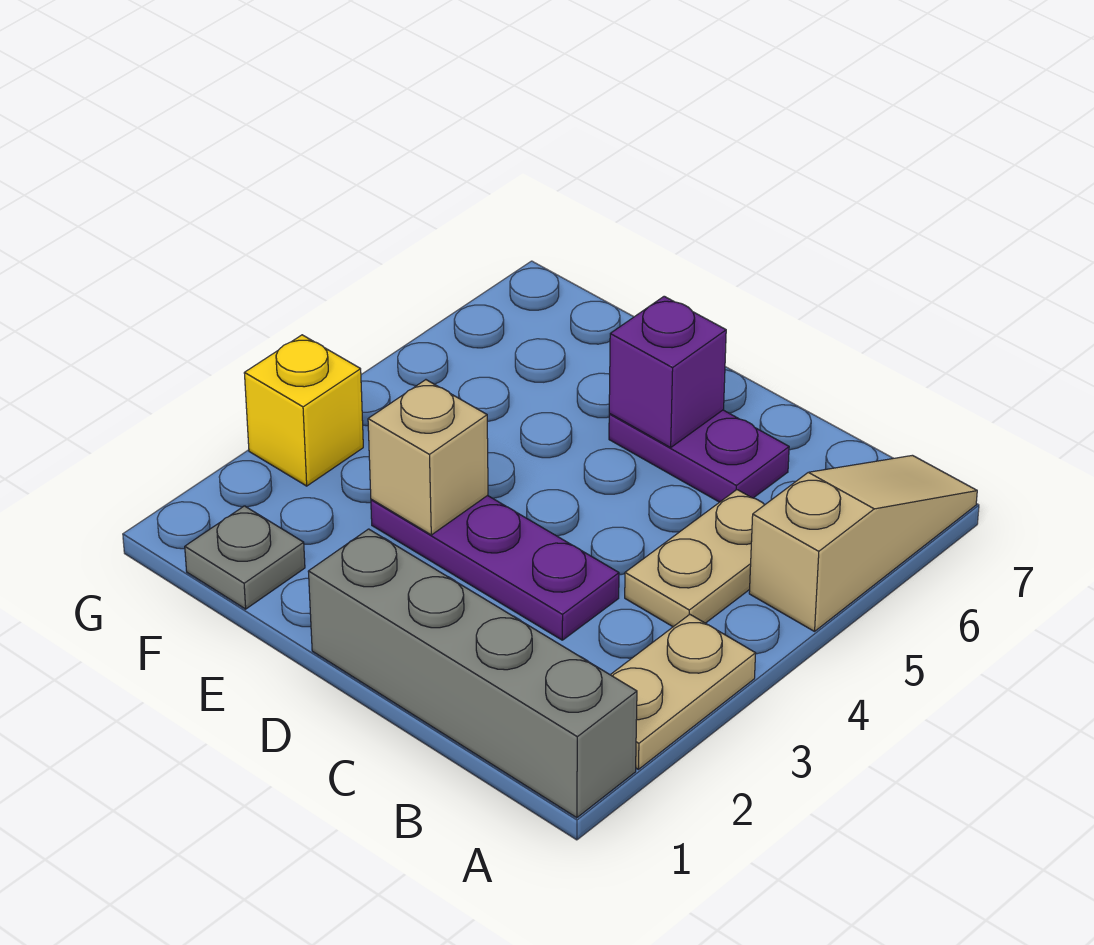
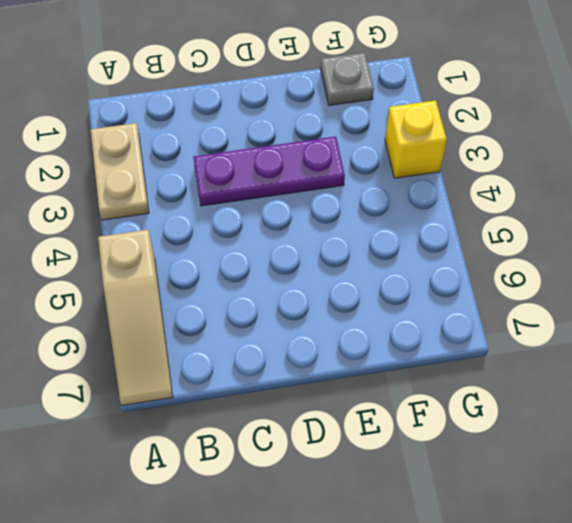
none -> grey brick A1:D1 level 1
none -> tan plate B4:B5 level 1

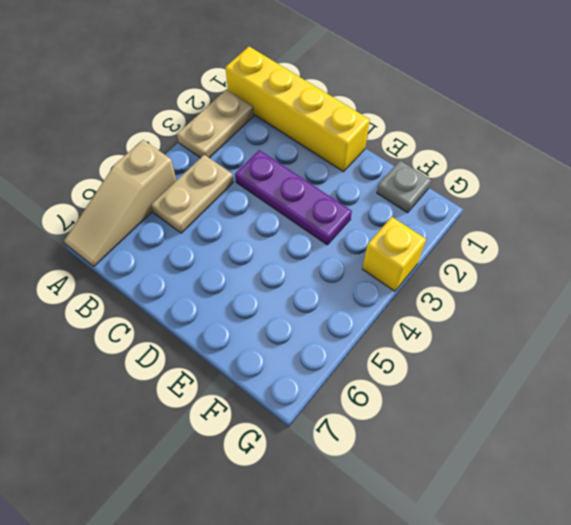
yellow brick A1:D1 level 1 -> grey brick A1:D1 level 1
none -> purple plate C6:D6 level 1
none -> purple brick D6 level 2

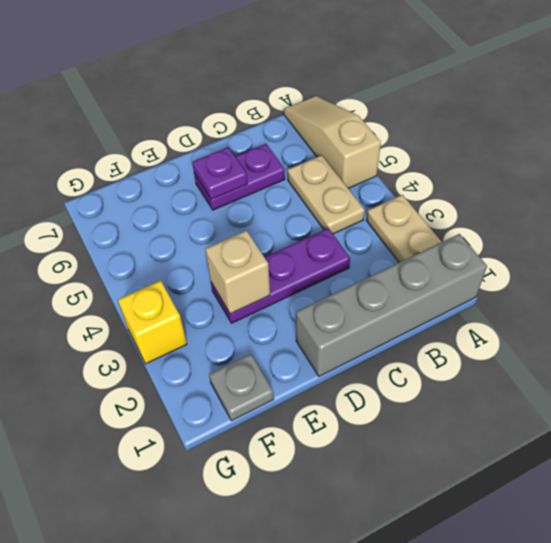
purple plate D6 level 2 -> purple brick D6 level 2

